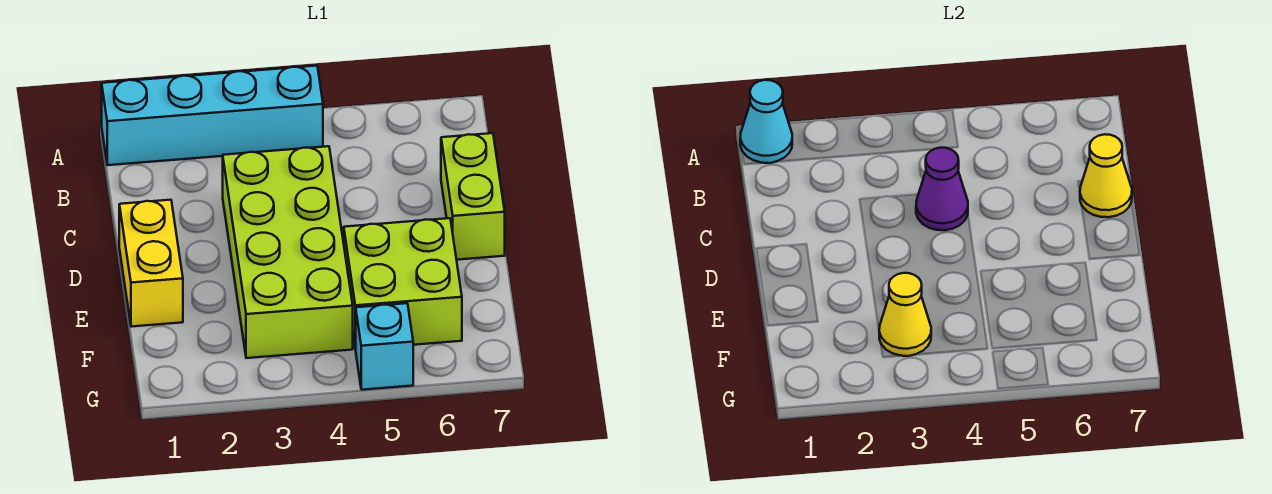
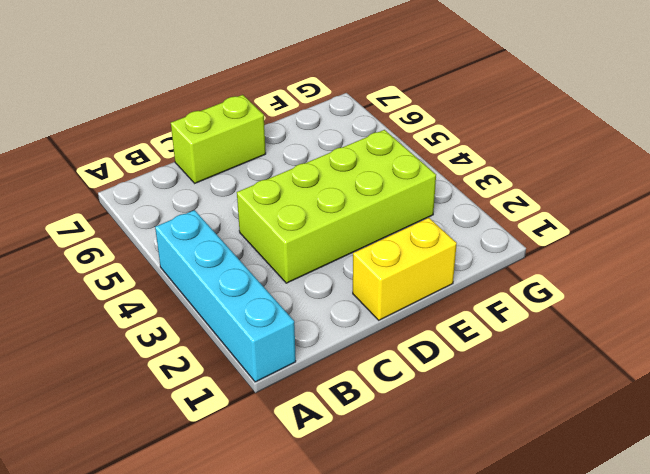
none -> lime brick E5:F6 level 1
none -> cyan brick G5 level 1

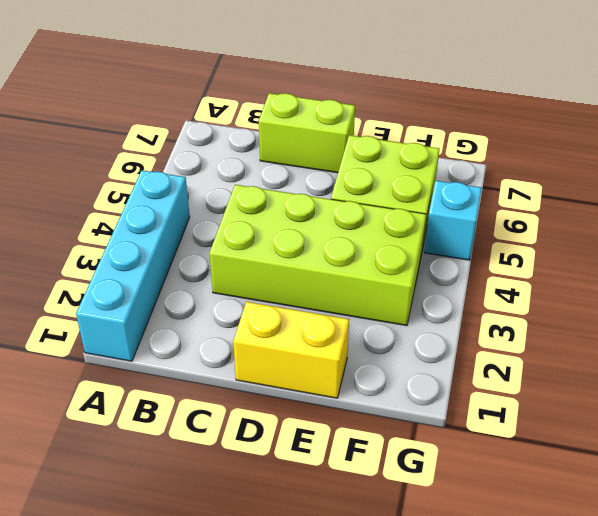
none -> cyan cone A1 level 2
none -> purple cone C4 level 2

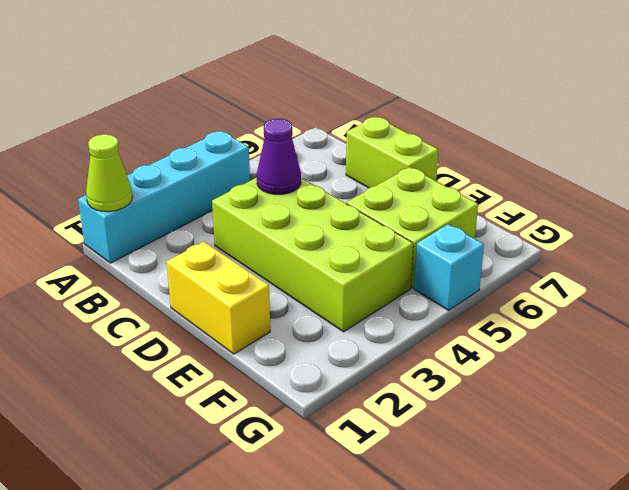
lime cone A1 level 2 -> cyan cone A1 level 2
none -> yellow cone C7 level 2
none -> yellow cone F3 level 2

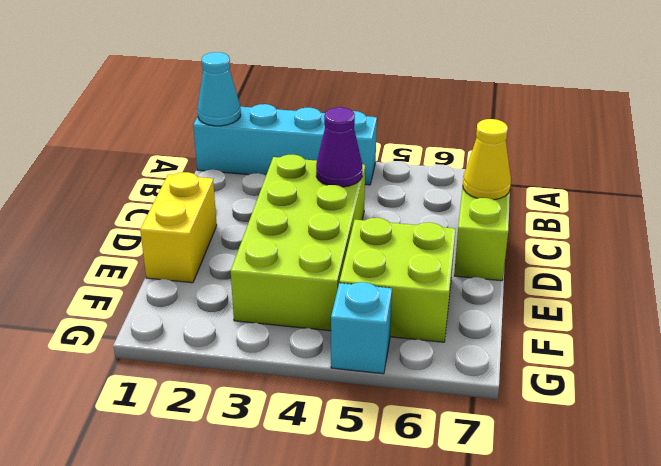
none -> yellow cone F3 level 2

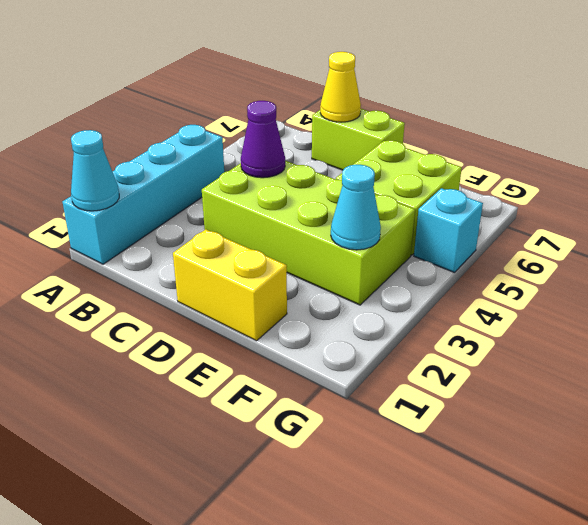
cyan cone F3 level 2 -> yellow cone F3 level 2

